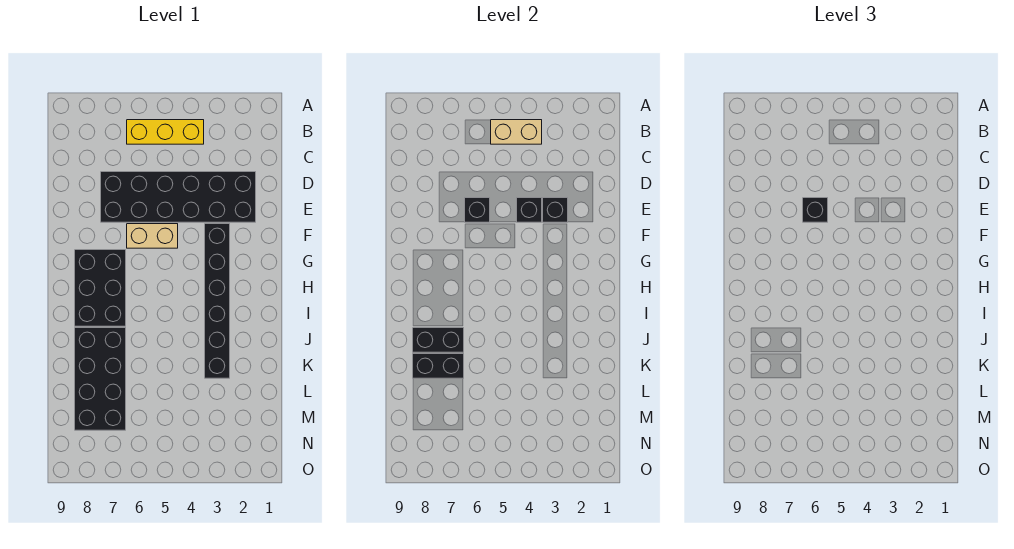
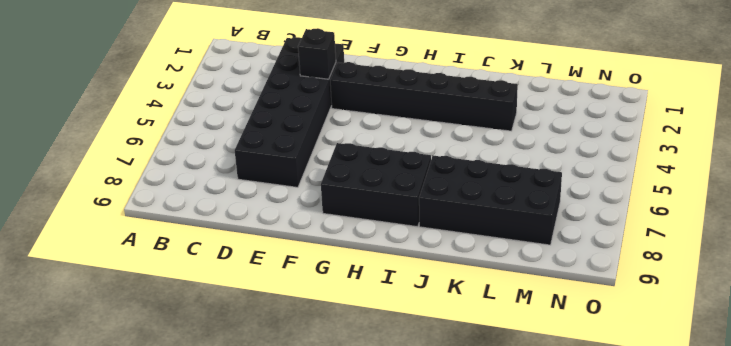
none -> yellow brick B4:B6 level 1
none -> tan brick F5:F6 level 1
none -> tan brick B4:B5 level 2

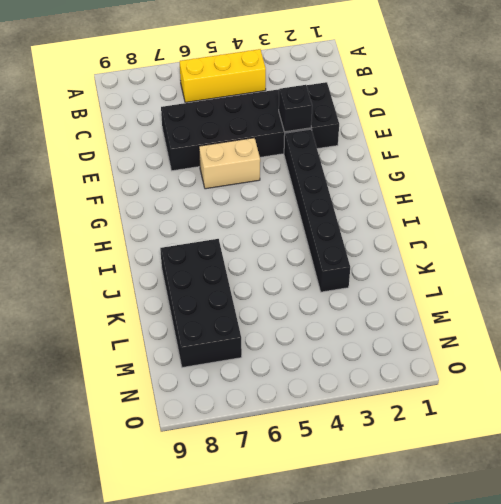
none -> black brick G7:I8 level 1
none -> tan brick B4:B5 level 2
none -> black brick E4 level 2

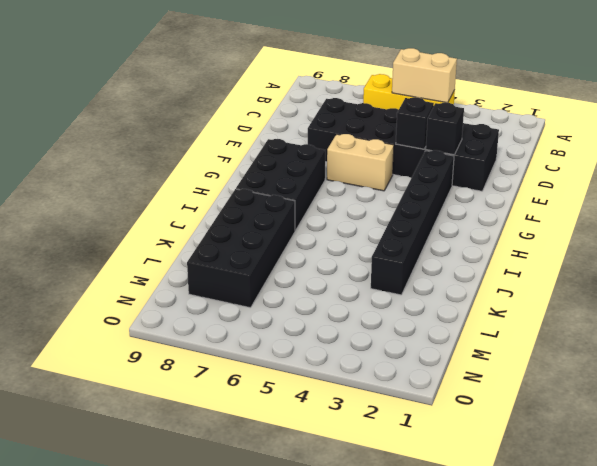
none -> black brick E6 level 2
none -> black brick J7:J8 level 2
none -> black brick K7:K8 level 2

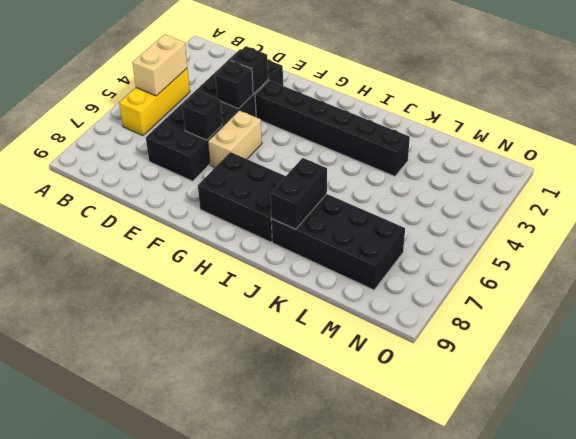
none -> black brick K7:K8 level 2
none -> black brick E6 level 3

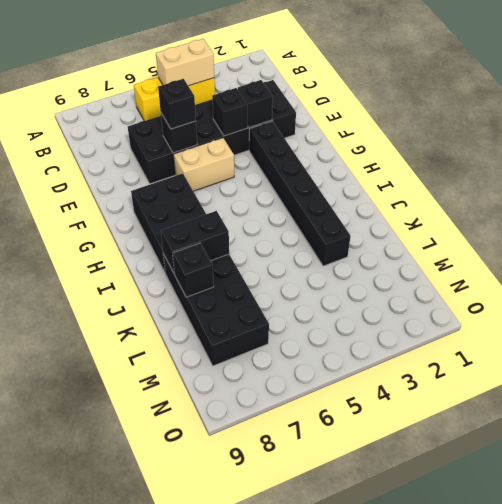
black brick K8 level 2 -> black brick K7:K8 level 2

